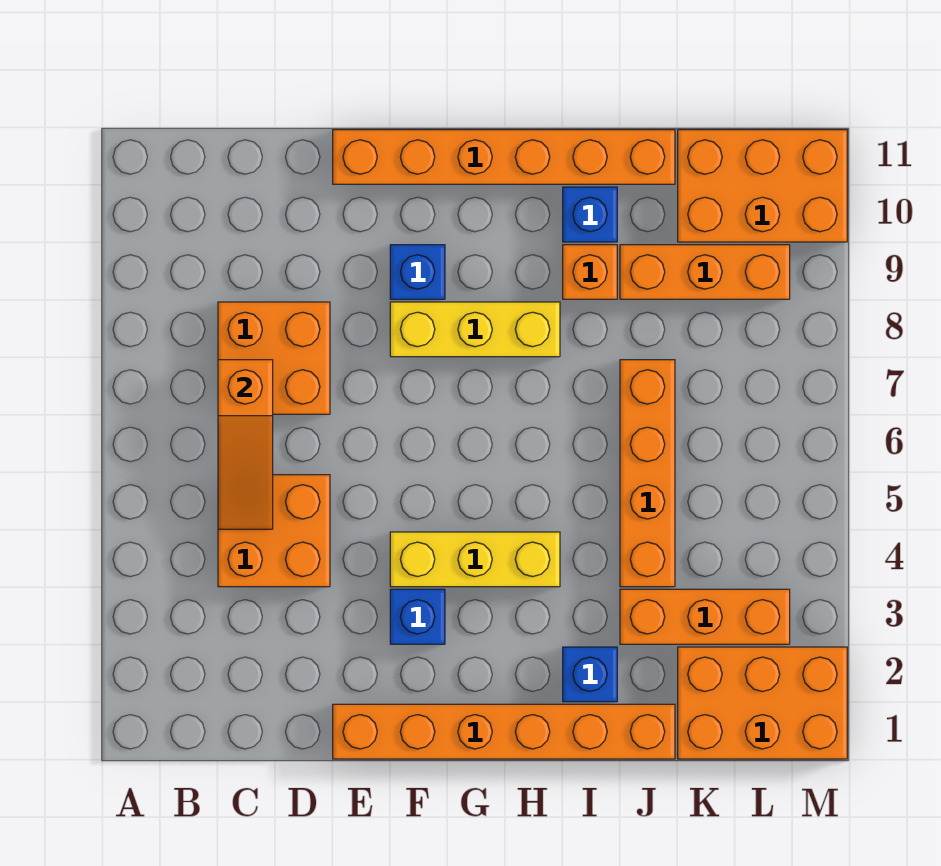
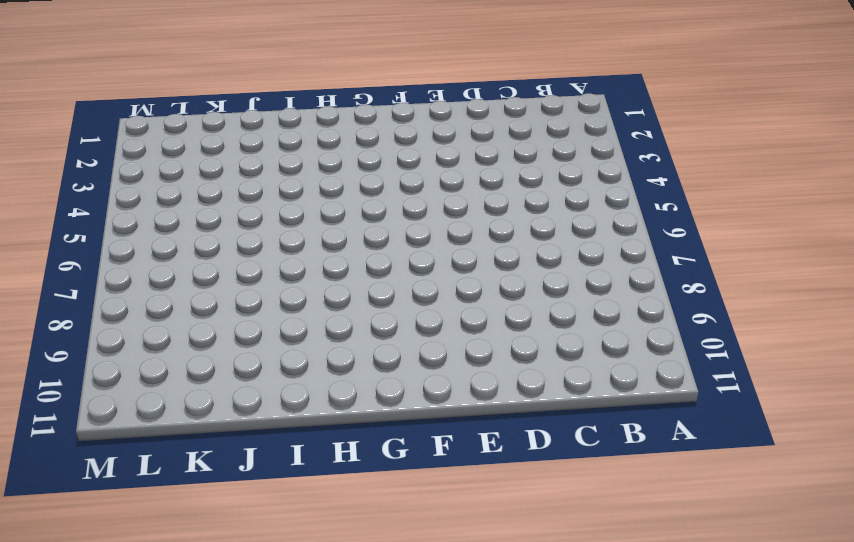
none -> orange brick C4:D5 level 1
none -> orange brick C7:D8 level 1
none -> orange brick E1:J1 level 1

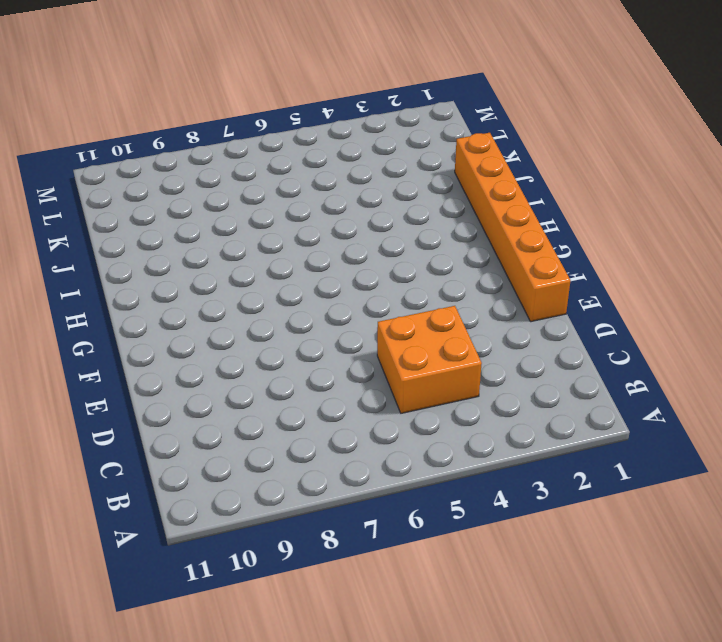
none -> orange brick C7:D8 level 1
none -> orange brick E11:J11 level 1
none -> blue brick F3 level 1

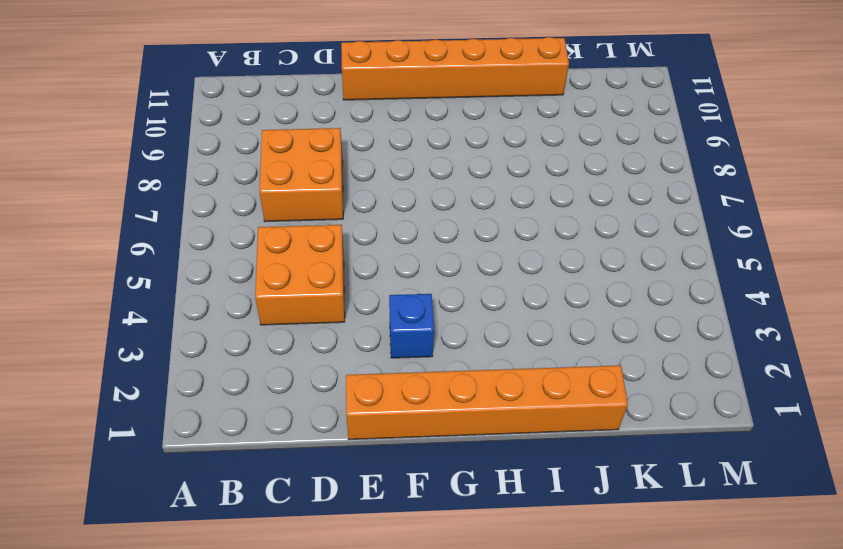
none -> yellow brick F4:H4 level 1
none -> yellow brick F8:H8 level 1
none -> blue brick F9 level 1

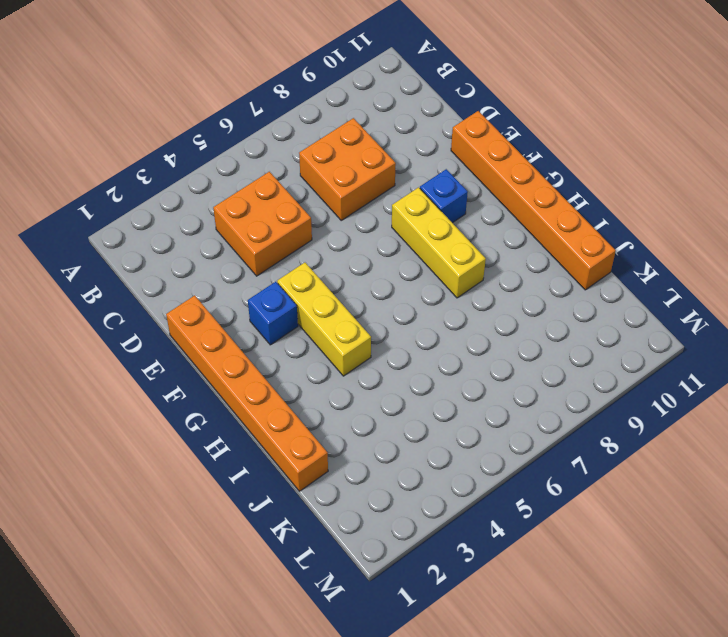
none -> blue brick I2 level 1
none -> orange brick I9 level 1
none -> blue brick I10 level 1

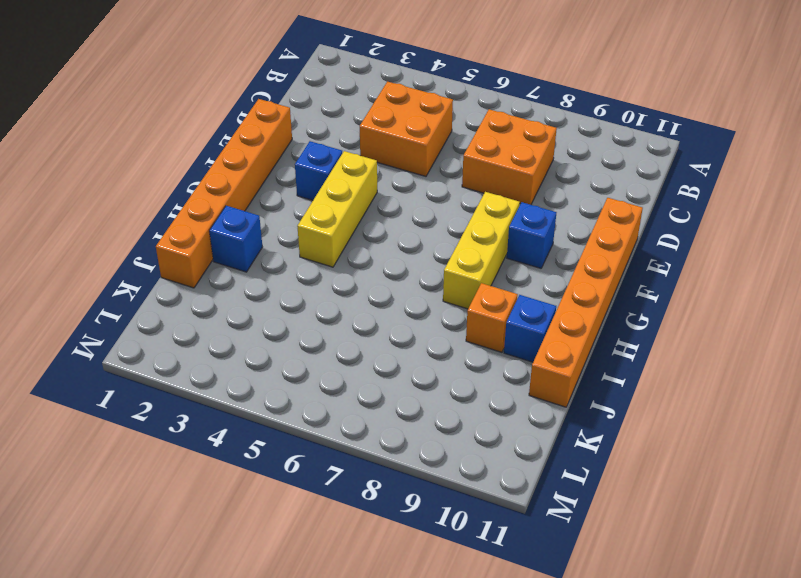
none -> orange brick J3:L3 level 1
none -> orange brick J4:J7 level 1
none -> orange brick J9:L9 level 1

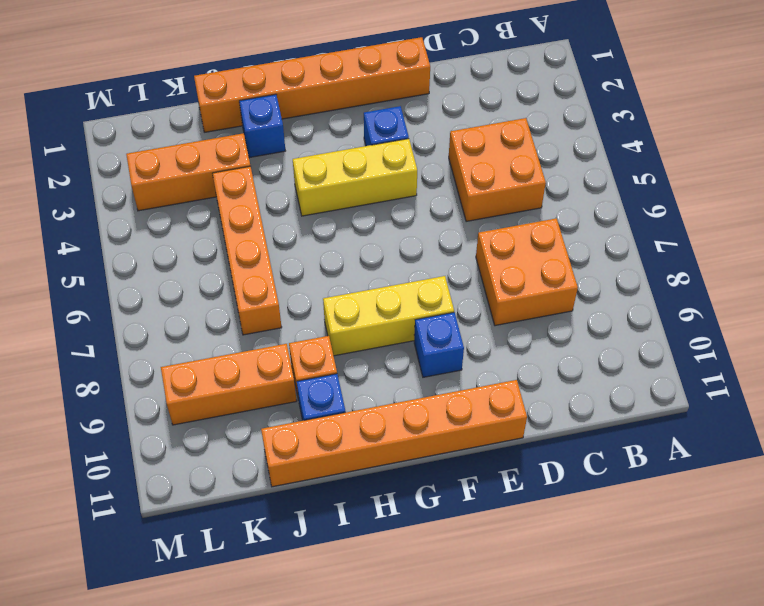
none -> orange brick K1:M2 level 1
none -> orange brick K10:M11 level 1
none -> orange slope C5:C7 level 2 top 7

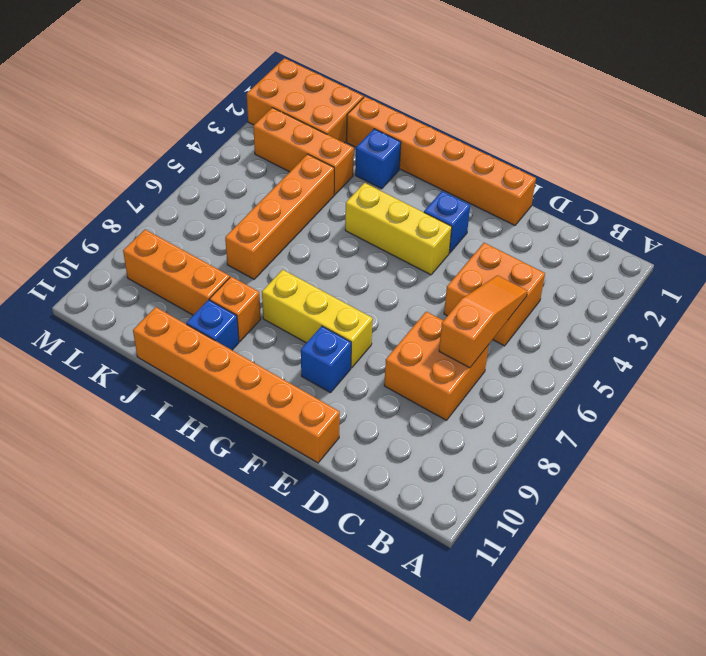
none -> orange brick K10:M11 level 1

